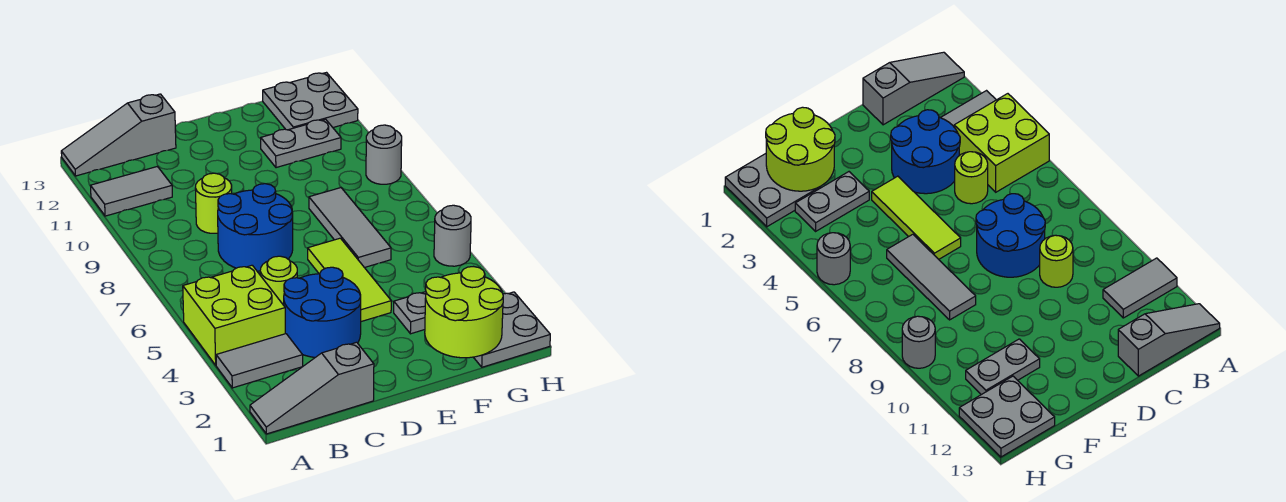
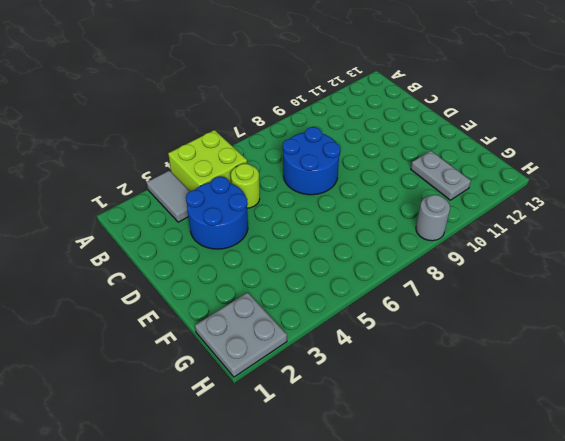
none -> grey slope A1:C1 level 1 top C
none -> grey tile A11:B11 level 1
none -> grey slope A13:C13 level 1 top C

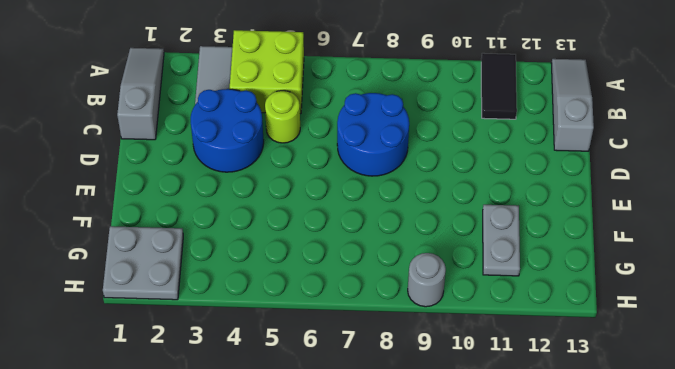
black tile A11:B11 level 1 -> grey tile A11:B11 level 1
none -> lime round brick C9 level 1
none -> lime tile E4:E6 level 1
none -> grey plate F3:G3 level 1

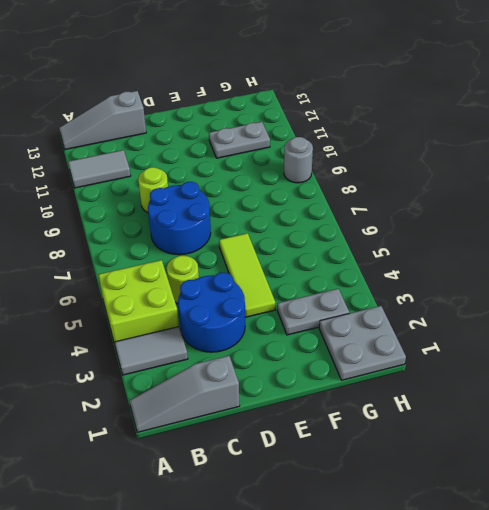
none -> grey tile F6:F8 level 1
none -> grey plate G12:H13 level 1
none -> grey round brick H5 level 1

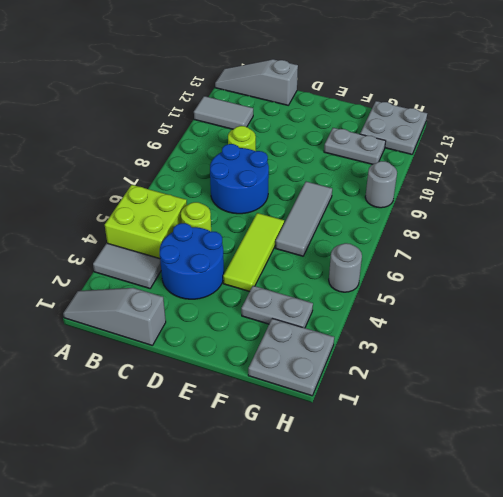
none -> lime round brick F1:G2 level 2

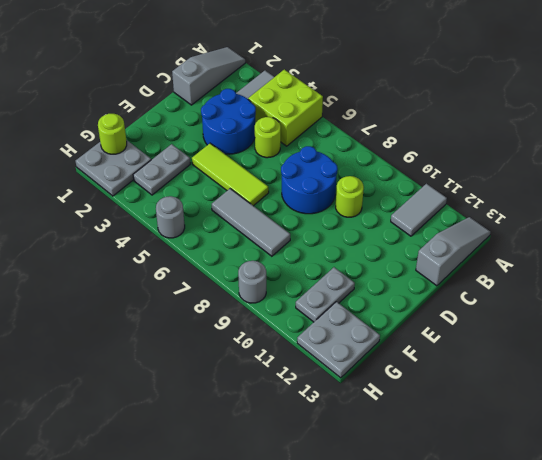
lime round brick G1 level 2 -> lime round brick F1:G2 level 2

